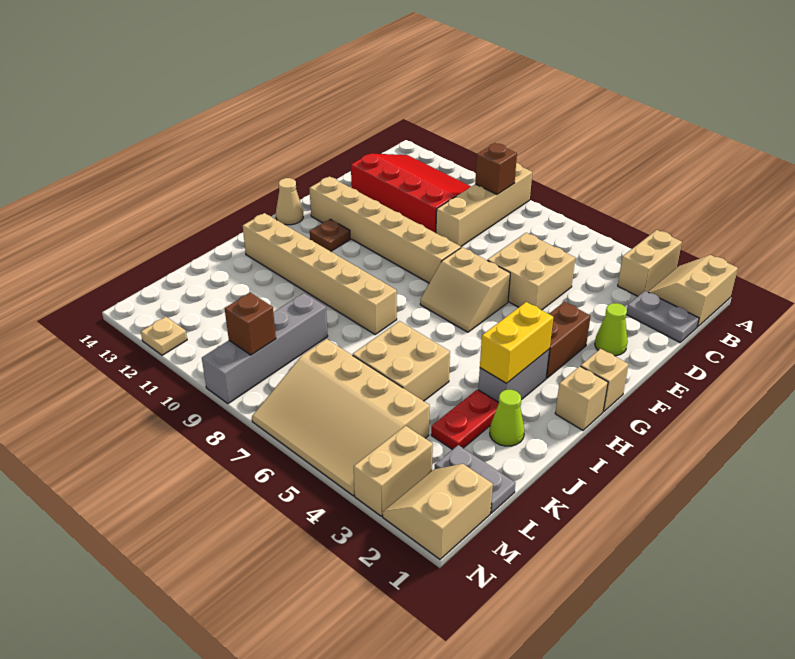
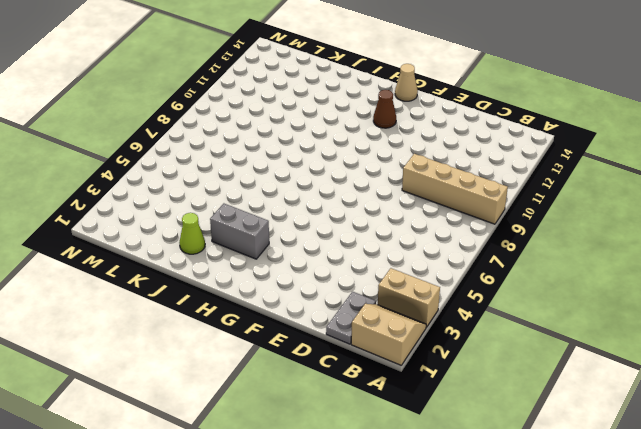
brown cone G12 level 1 -> brown plate G12 level 1
none -> red slope B10:D13 level 1 top D
none -> tan brick D5:E6 level 1
none -> lime cone E2 level 1

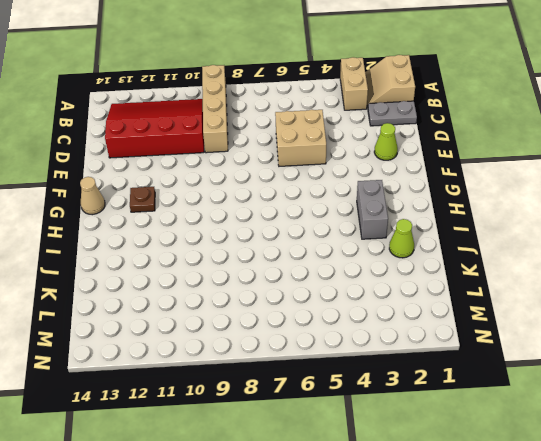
none -> brown brick F3:G3 level 1
none -> tan slope F6:G7 level 1 top F
none -> tan brick F8:F13 level 1

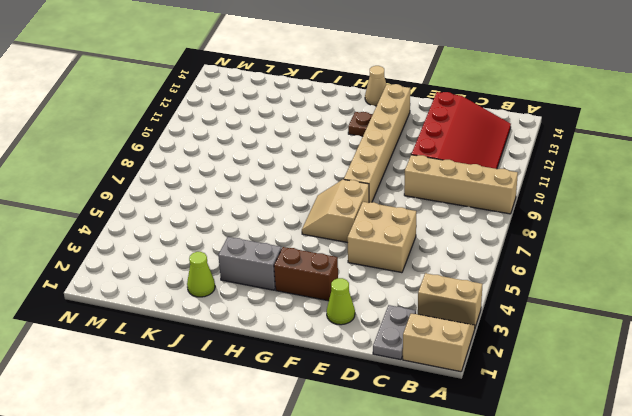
none -> tan brick G1 level 1
none -> tan brick H1 level 1
none -> tan brick I8:I13 level 1

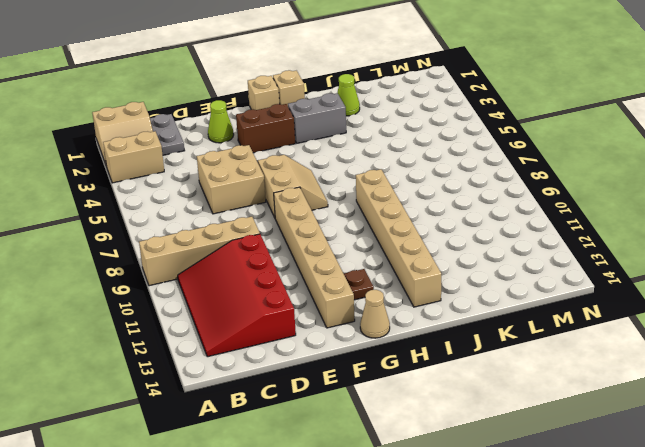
none -> red plate J3:K3 level 1
none -> tan brick J5:K6 level 1
none -> grey brick K9:N9 level 1

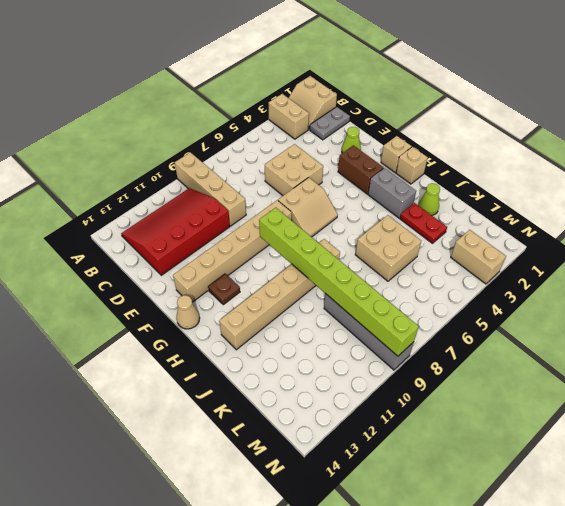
lime brick G9:N9 level 2 -> brown brick M9 level 2
none -> grey plate L1:L2 level 1
none -> tan slope L4:N7 level 1 top L
none -> tan slope M1:N2 level 1 top 1

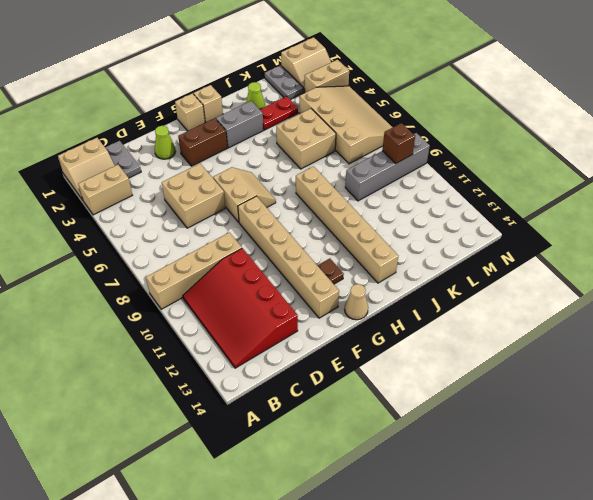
none -> tan plate N12 level 1
none -> brown brick B9 level 2
none -> yellow brick H3:I3 level 2

